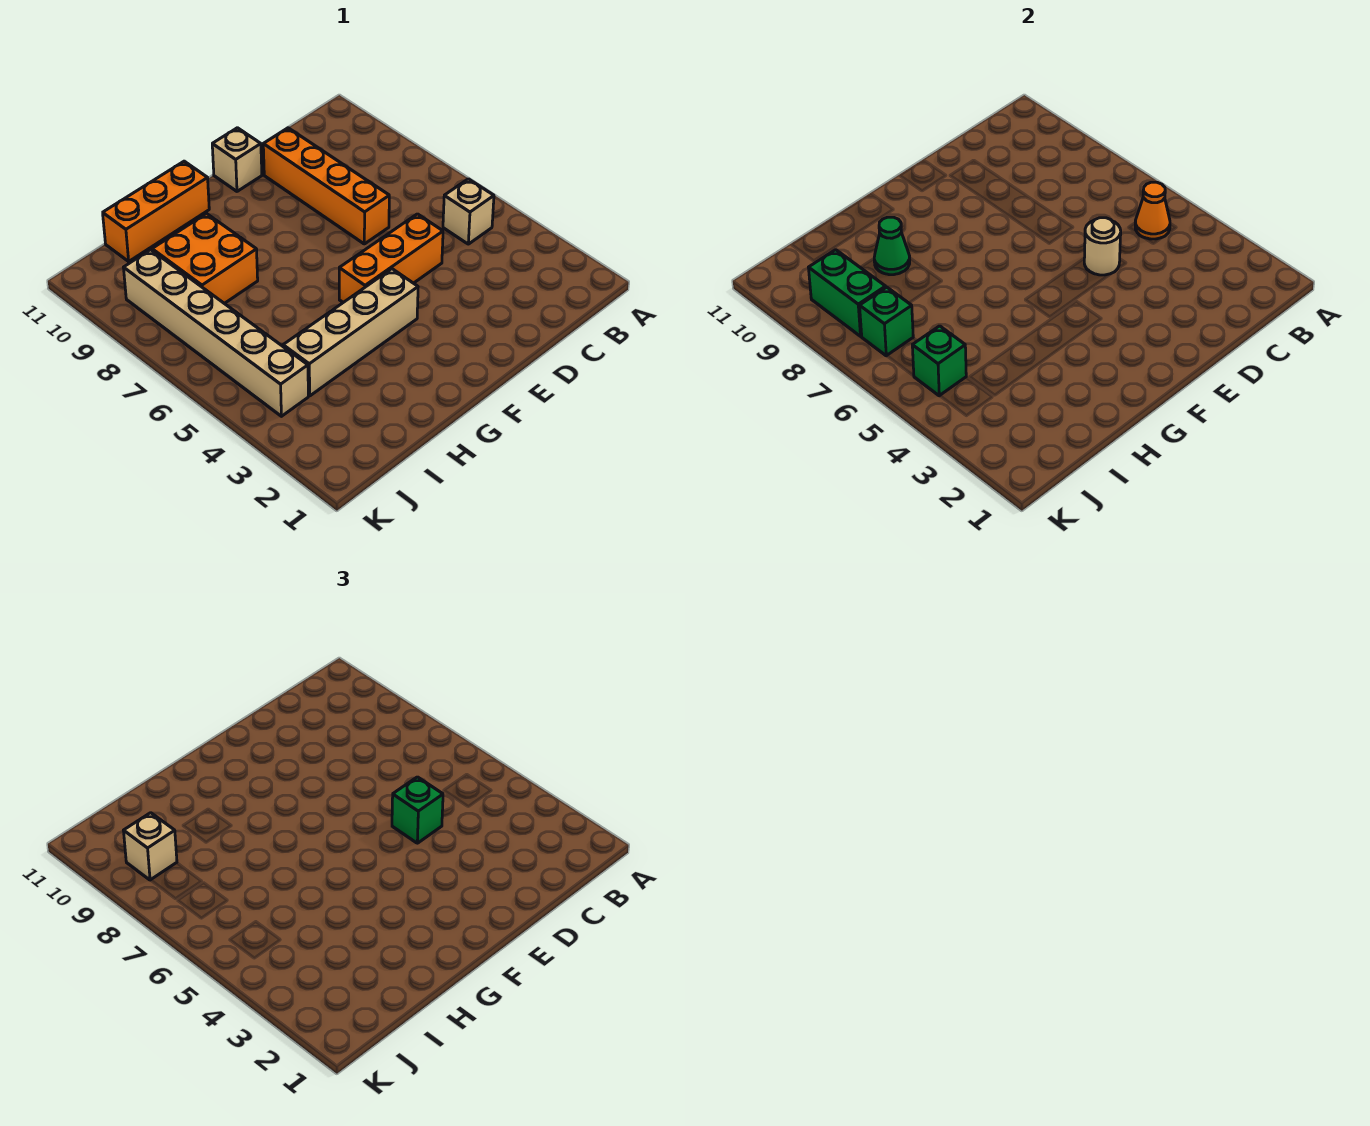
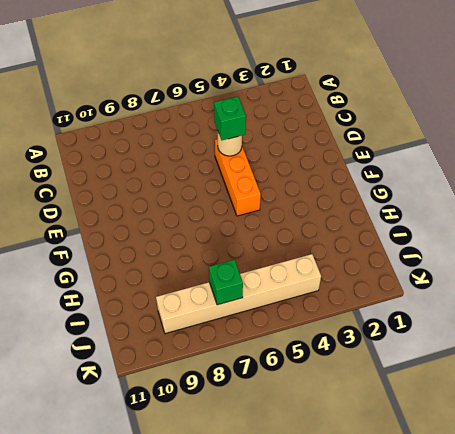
none -> tan brick B5 level 1
none -> orange brick D7:D10 level 1
none -> tan brick E11 level 1

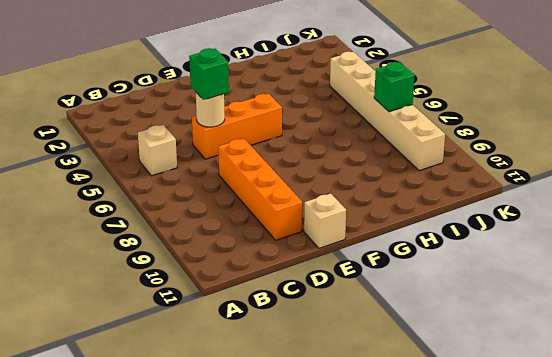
none -> tan brick F4:I4 level 1
none -> orange brick G11:I11 level 1
none -> orange brick H8:I9 level 1

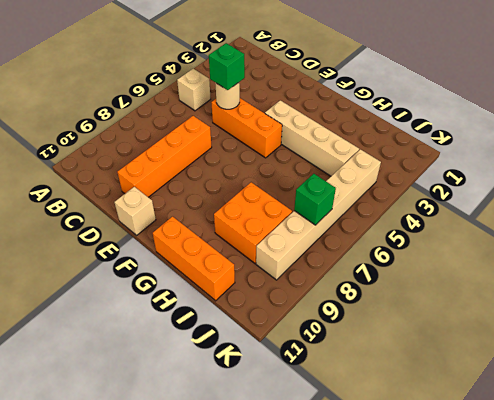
none -> orange cone B5 level 2
none -> green cone H9 level 2
none -> green brick J5 level 2

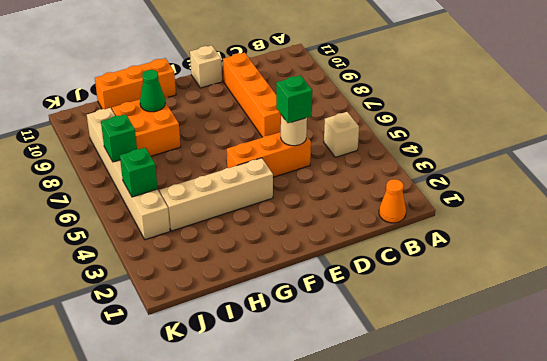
orange cone B1 level 1 -> orange cone B5 level 2
none -> green brick J8:J9 level 2
none -> tan brick J9 level 3

